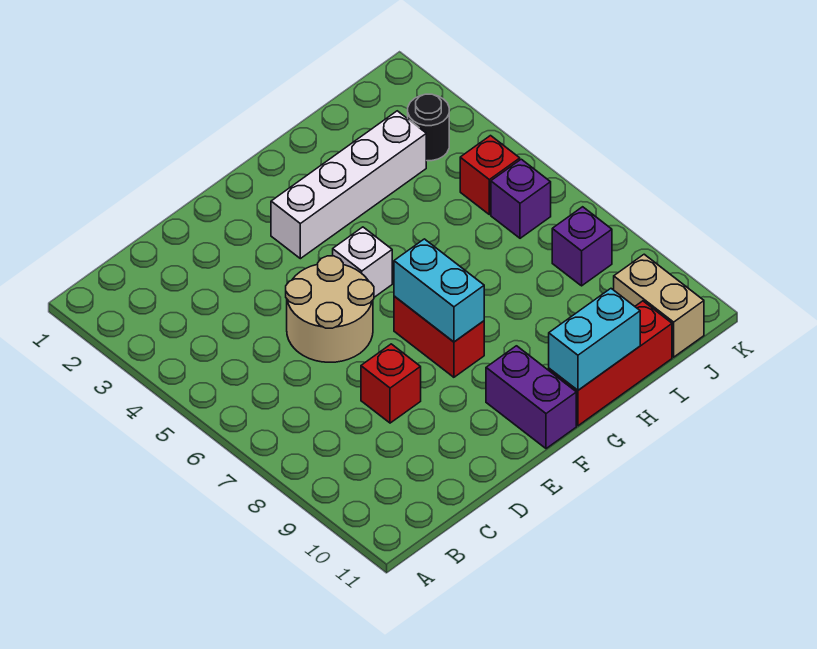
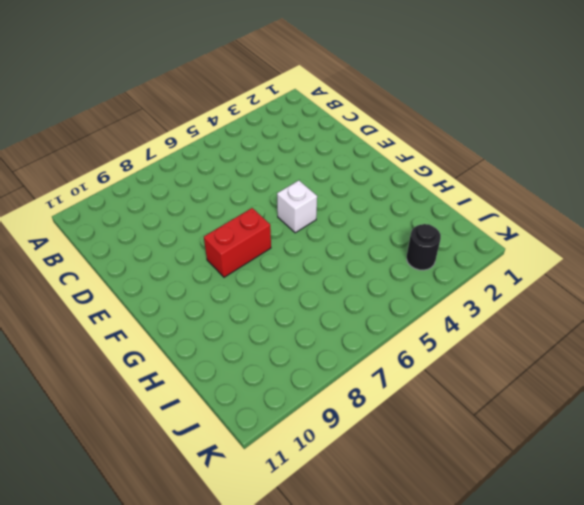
none -> tan round brick D5:E6 level 1
none -> red brick D8 level 1
none -> white brick F3:I3 level 1

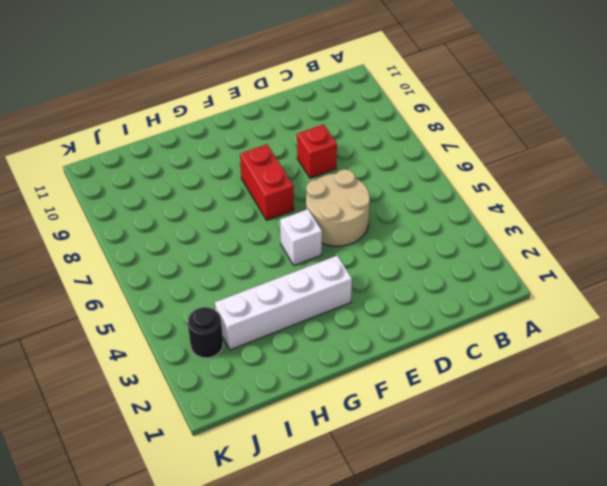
none -> purple brick F10:F11 level 1
none -> red brick G11:I11 level 1
none -> red brick J5 level 1

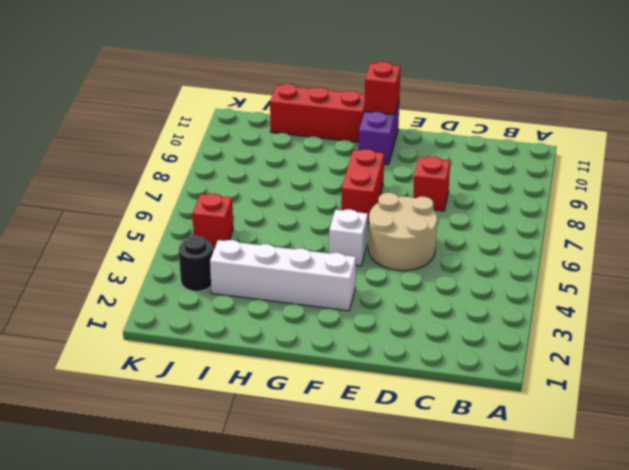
red brick F11 level 2 -> none
none -> purple brick J6 level 1
none -> purple brick J8 level 1
none -> tan brick J10:J11 level 1

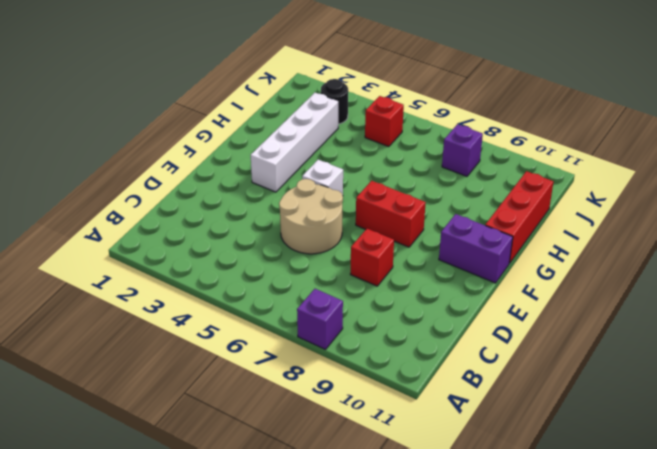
purple brick A8 level 1 -> purple brick J6 level 1
none -> tan brick J10:J11 level 1
none -> cyan brick F7:F8 level 2
none -> cyan brick G11:H11 level 2

